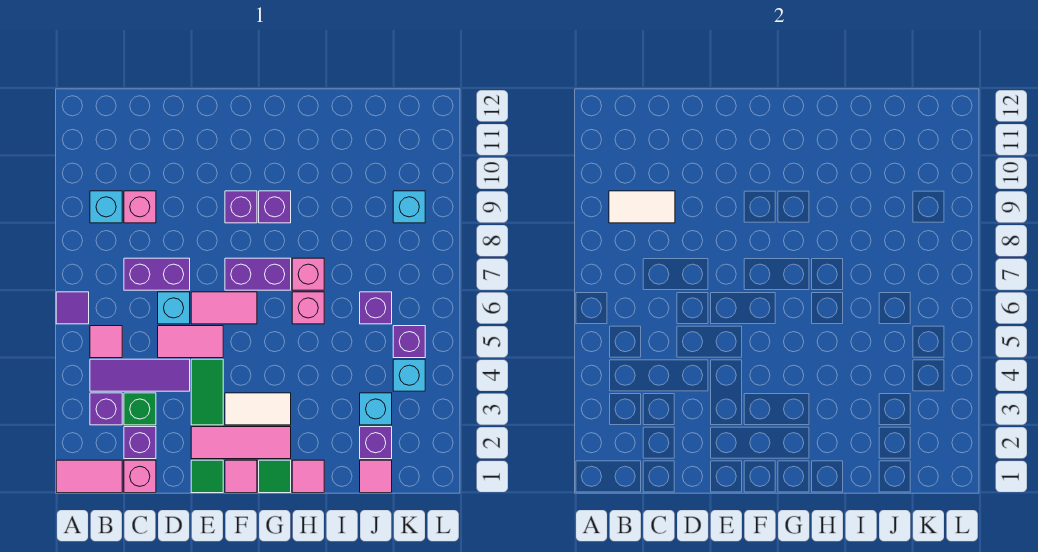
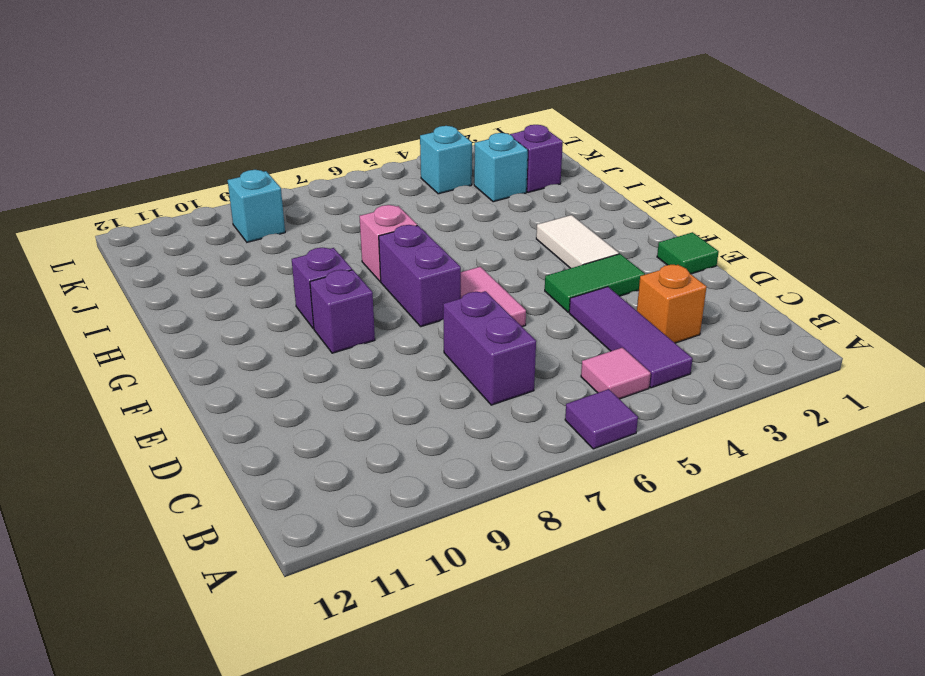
orange brick C3 level 1 -> green brick C3 level 1
none -> pink tile A1:B1 level 1
none -> purple brick B3 level 1
none -> cyan brick B9 level 1
none -> pink brick C1 level 1

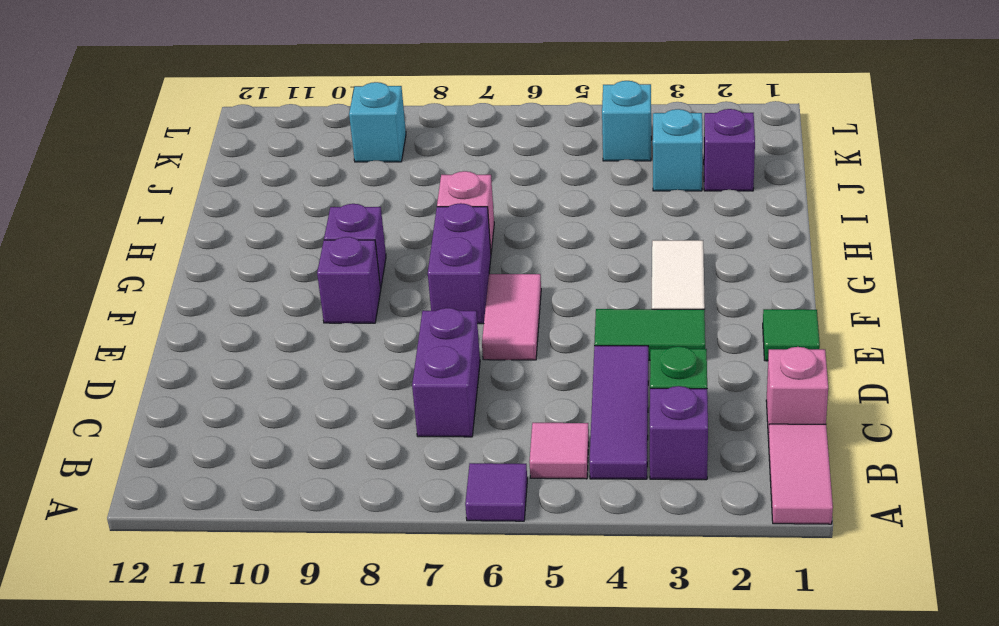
none -> cyan brick B9 level 1
none -> purple brick C2 level 1
none -> pink brick C9 level 1
none -> pink tile D5:E5 level 1

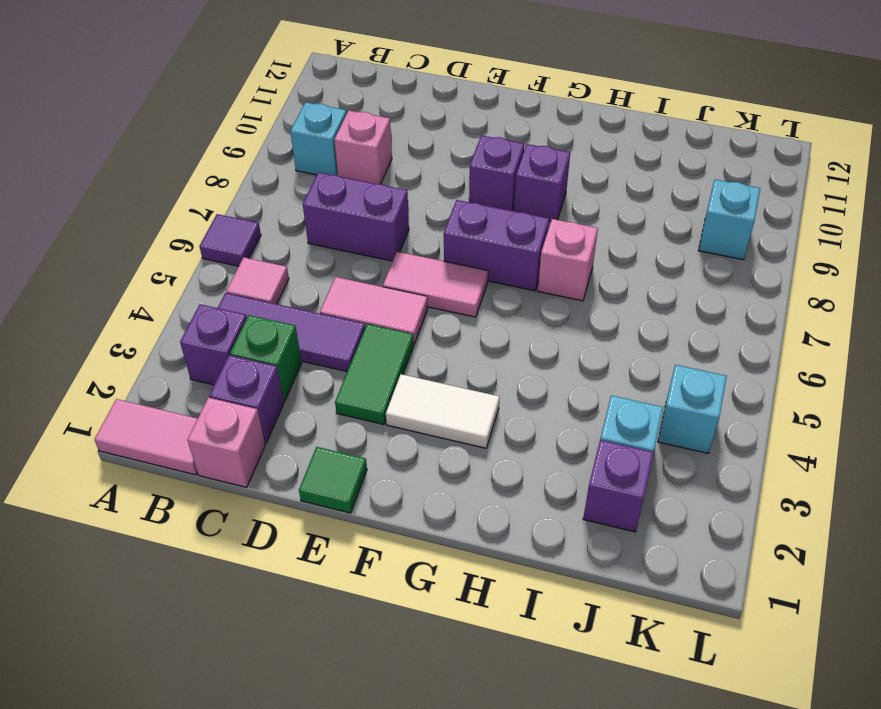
none -> cyan brick D6 level 1
none -> pink tile E2:G2 level 1
none -> pink tile F1 level 1
none -> green tile G1 level 1

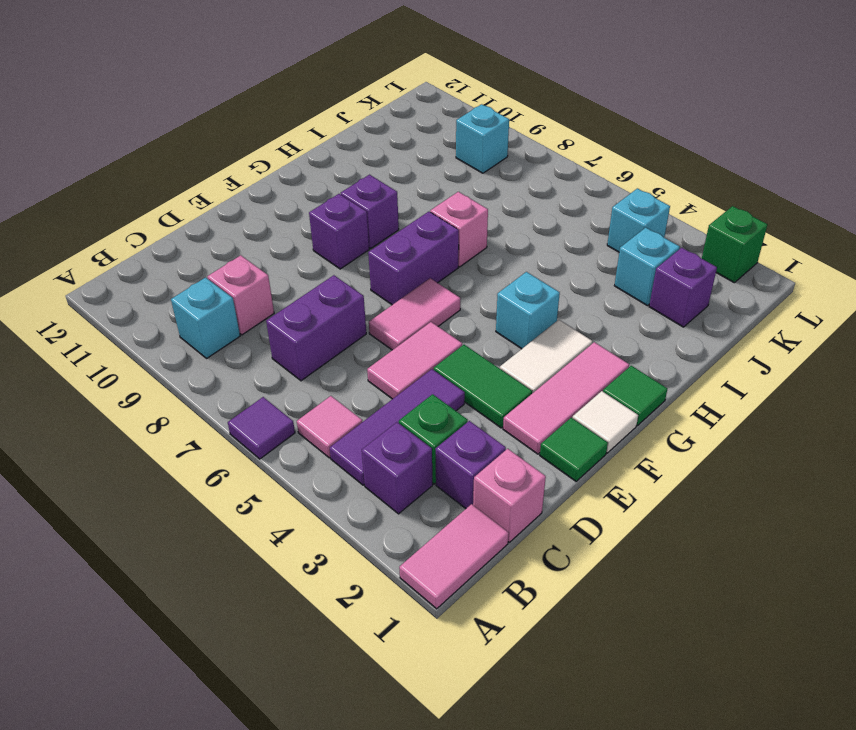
white tile F1 level 1 -> pink tile F1 level 1
cyan brick G4 level 1 -> cyan brick D6 level 1
green brick L2 level 1 -> none
none -> pink tile H1 level 1
none -> pink brick H6 level 1
none -> pink tile J1 level 1
none -> purple brick J6 level 1

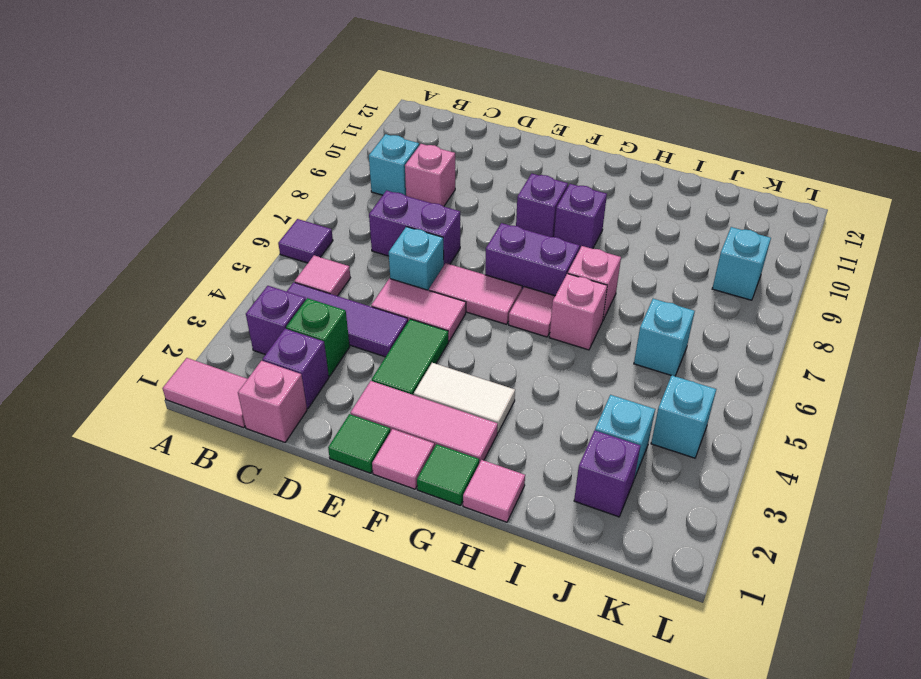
pink tile G6 level 1 -> pink tile J1 level 1
cyan brick J6 level 1 -> purple brick J6 level 1
none -> purple brick K5 level 1
none -> white tile B9:C9 level 2

